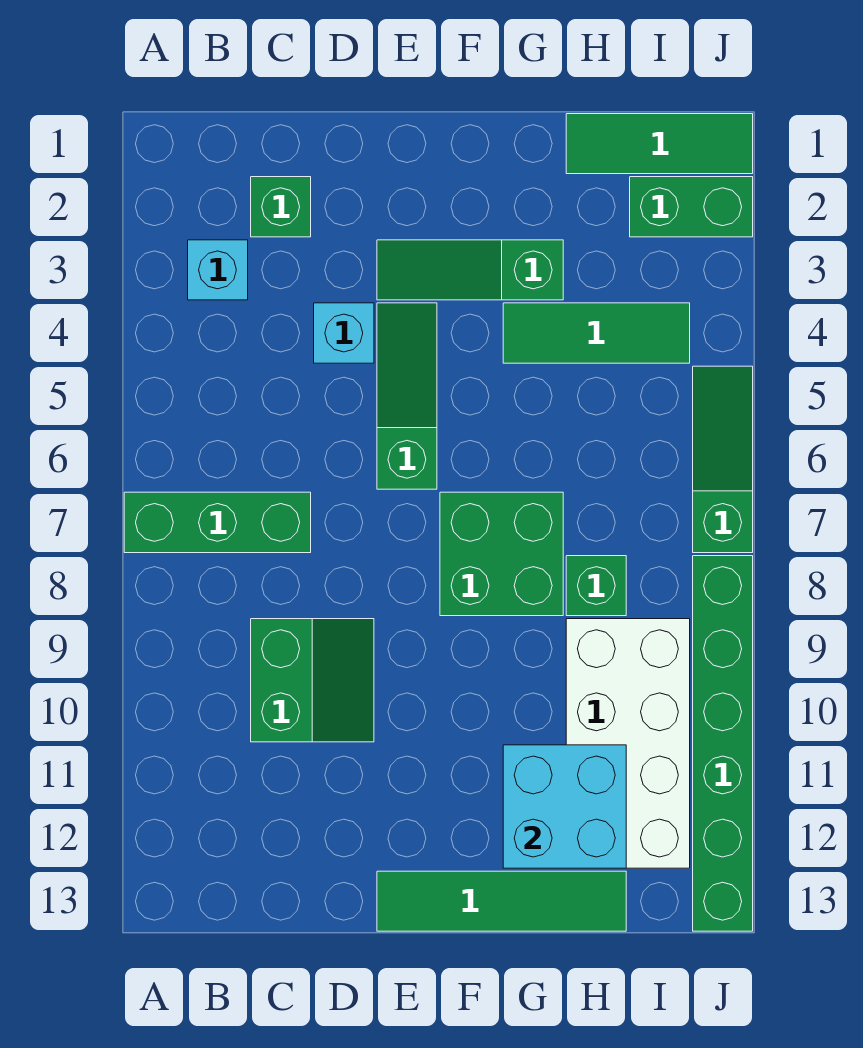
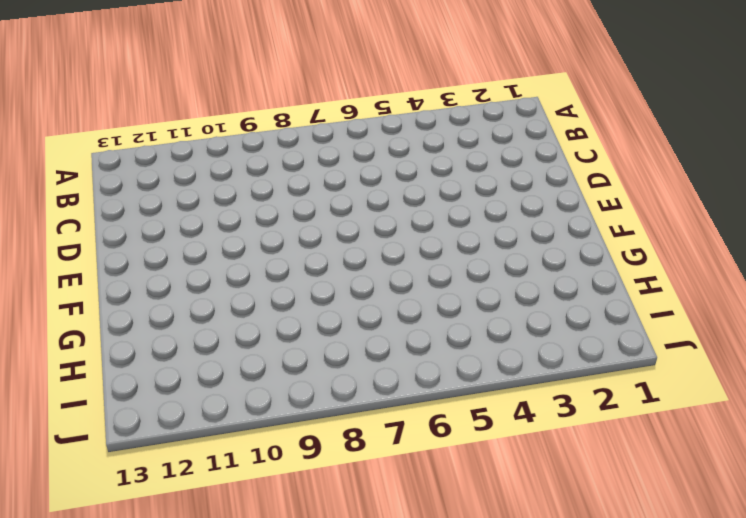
none -> green brick A7:C7 level 1
none -> cyan brick B3 level 1
none -> green brick C2 level 1

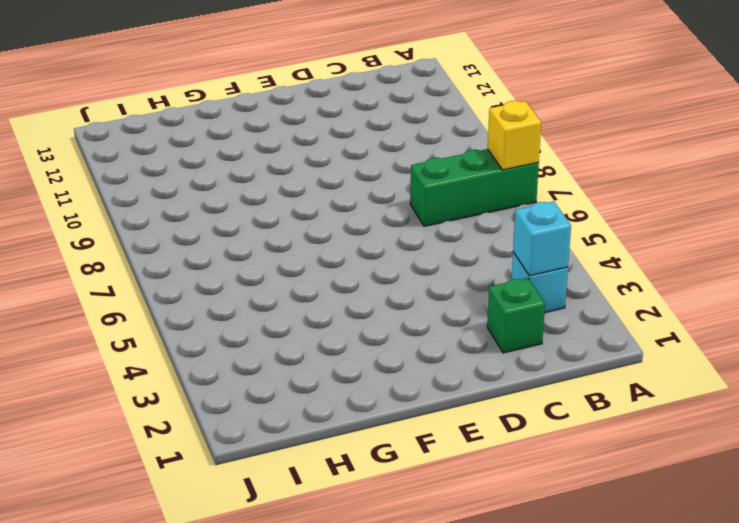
yellow brick A7 level 2 -> none
cyan brick B3 level 2 -> cyan brick D4 level 1
none -> green slope C9:D10 level 1 top C
none -> green slope E3:G3 level 1 top G
none -> green slope E4:E6 level 1 top 6

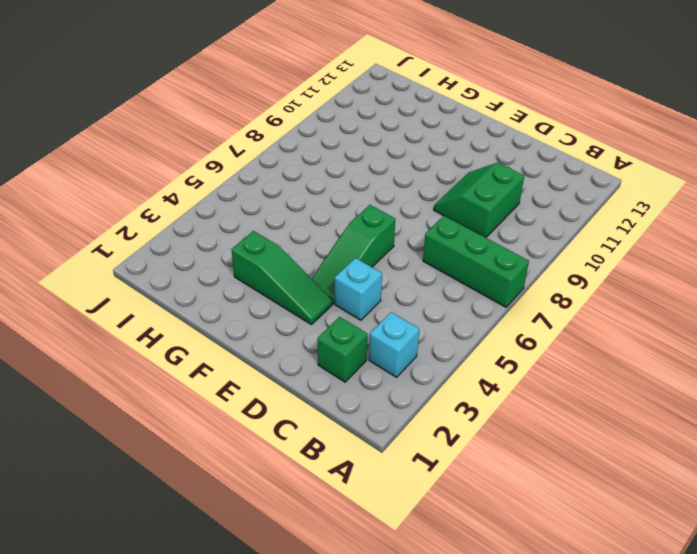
none -> green tile E13:H13 level 1
none -> green brick F7:G8 level 1
none -> green tile G4:I4 level 1

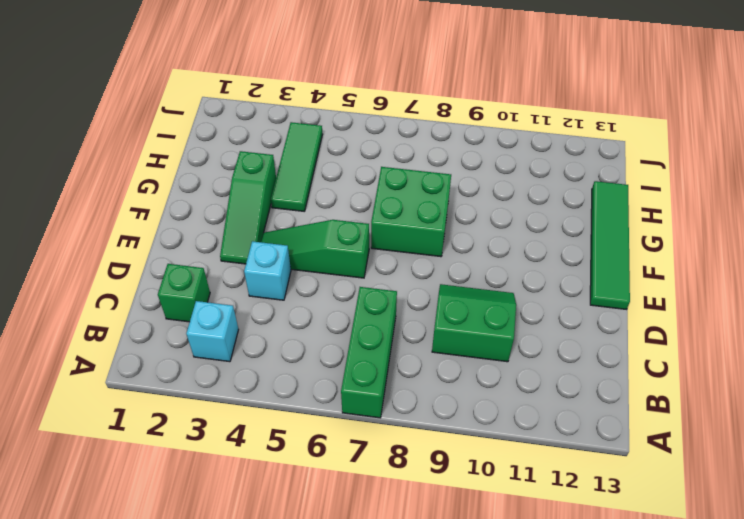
none -> green tile H1:J1 level 1
none -> green brick H8 level 1
none -> white brick H9:I12 level 1

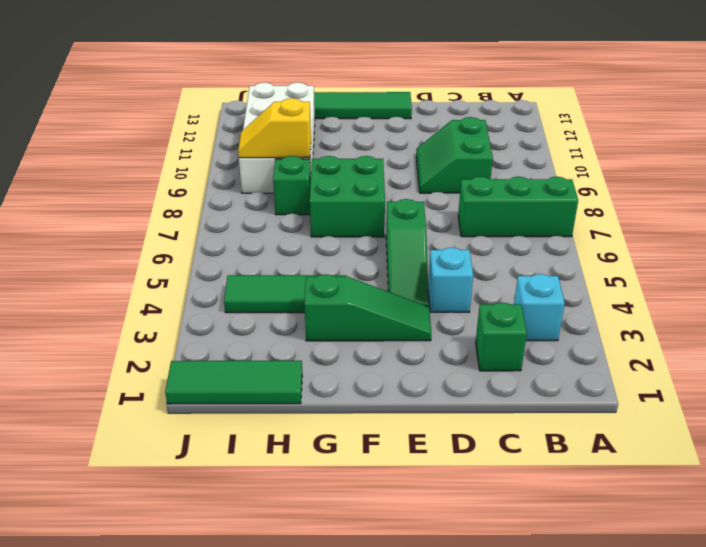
yellow slope H9:I9 level 2 top H -> none
none -> green brick I2:J2 level 1
none -> green slope J5:J7 level 1 top 7
none -> green brick J8:J13 level 1

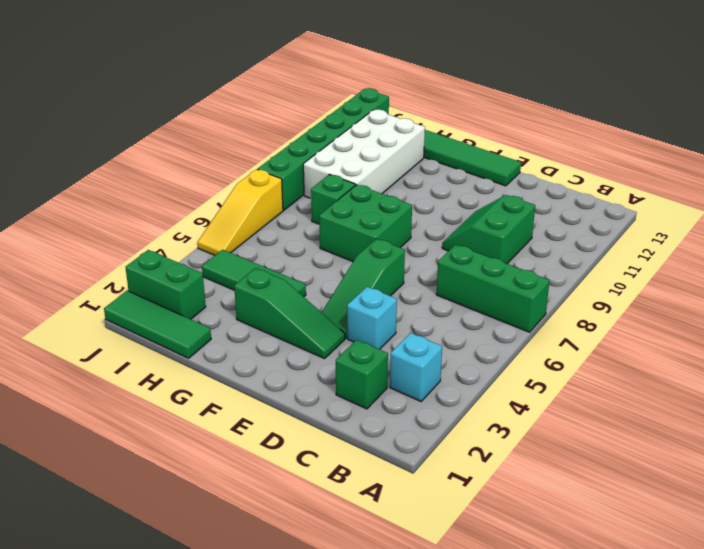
yellow slope J5:J7 level 1 top 7 -> green slope J5:J7 level 1 top 7
none -> cyan brick G11:H12 level 2

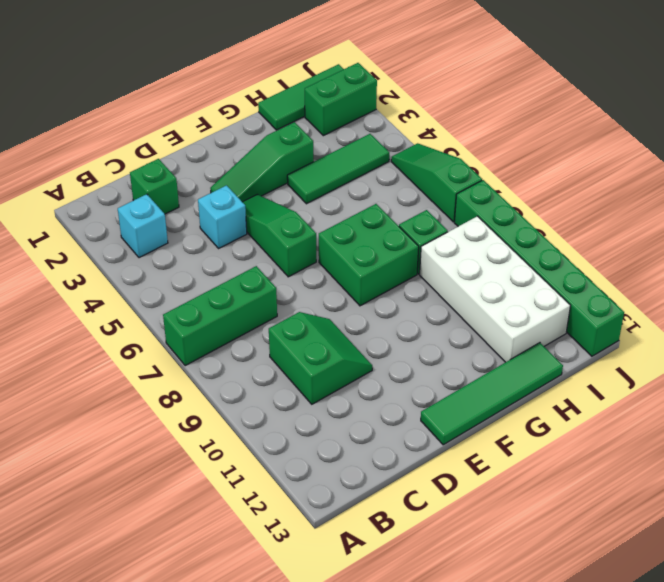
none -> cyan brick G11:H12 level 2

